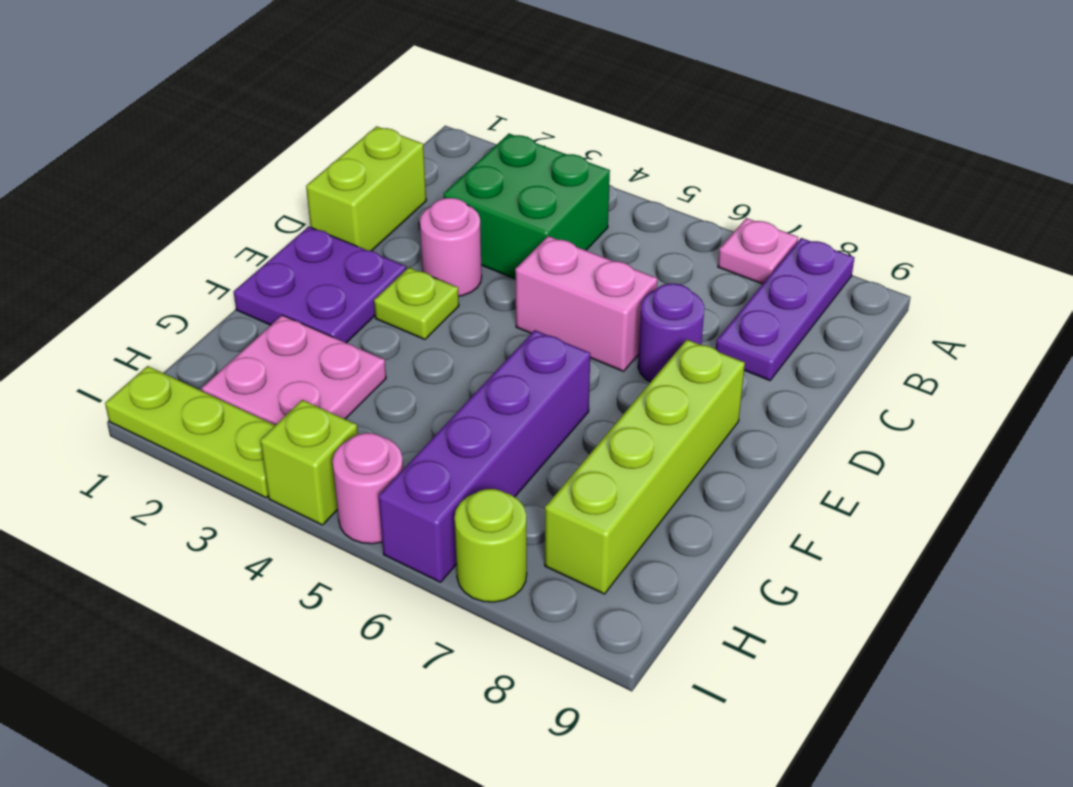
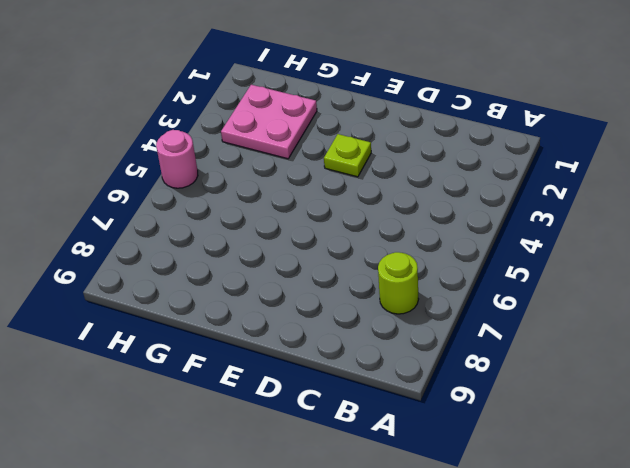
lime round brick B7 level 1 -> lime round brick I7 level 1
none -> pink plate A7 level 1
none -> purple plate A8:C8 level 1
none -> green brick B3:C4 level 1

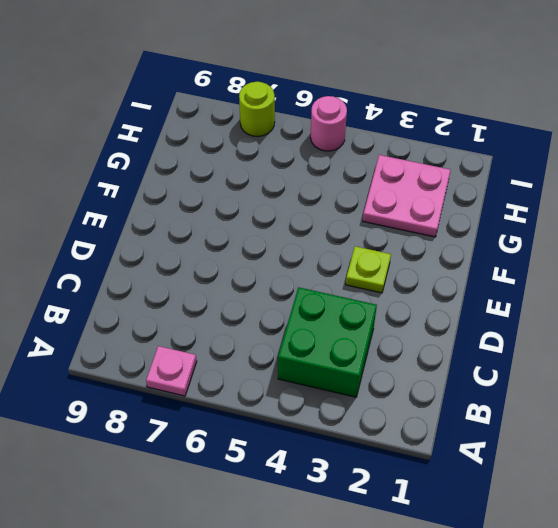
none -> purple plate A8:C8 level 1
none -> lime brick C1:D1 level 1
none -> pink round brick D3 level 1

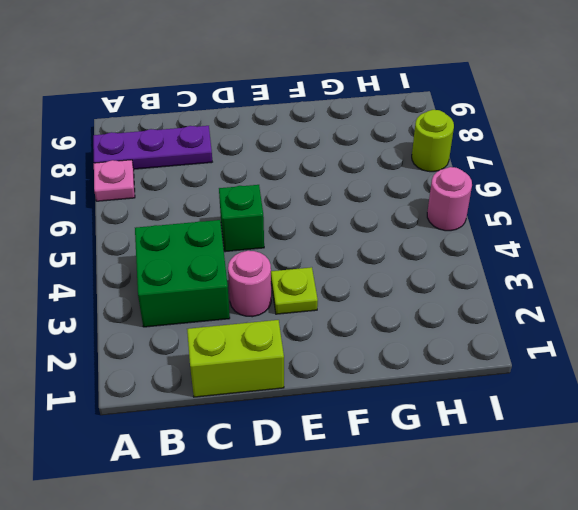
green brick D5 level 1 -> pink brick D5:D6 level 1
none -> purple round brick D7 level 1
none -> purple plate E1:F2 level 1
none -> lime brick E8:H8 level 1

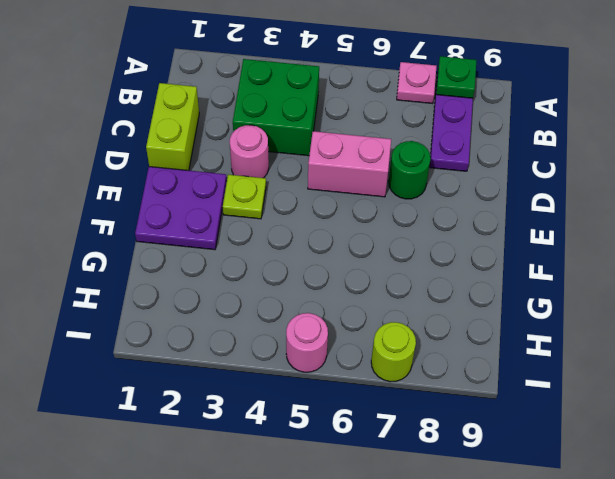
green plate A8 level 2 -> none
green round brick D7 level 1 -> purple round brick D7 level 1
none -> lime brick E8:H8 level 1
none -> purple brick F6:I6 level 1
none -> pink plate G2:H3 level 1

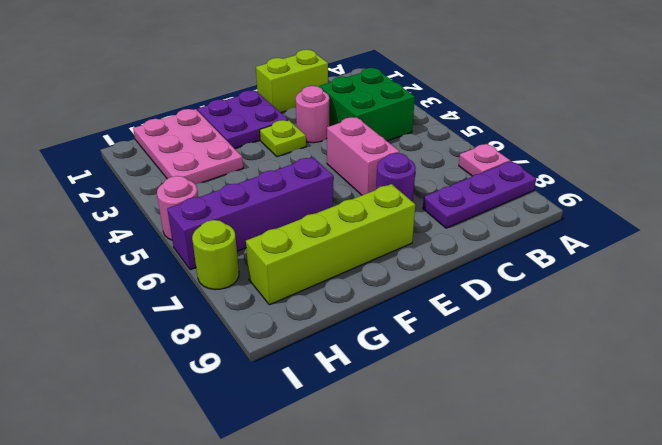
pink plate G1:H3 level 1 -> pink plate G2:H3 level 1
none -> lime plate I1:I3 level 1
none -> lime brick I4 level 1

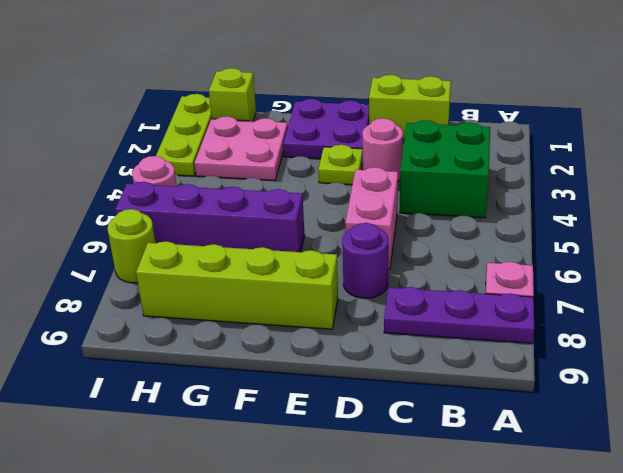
lime brick H1 level 1 -> lime brick I4 level 1

